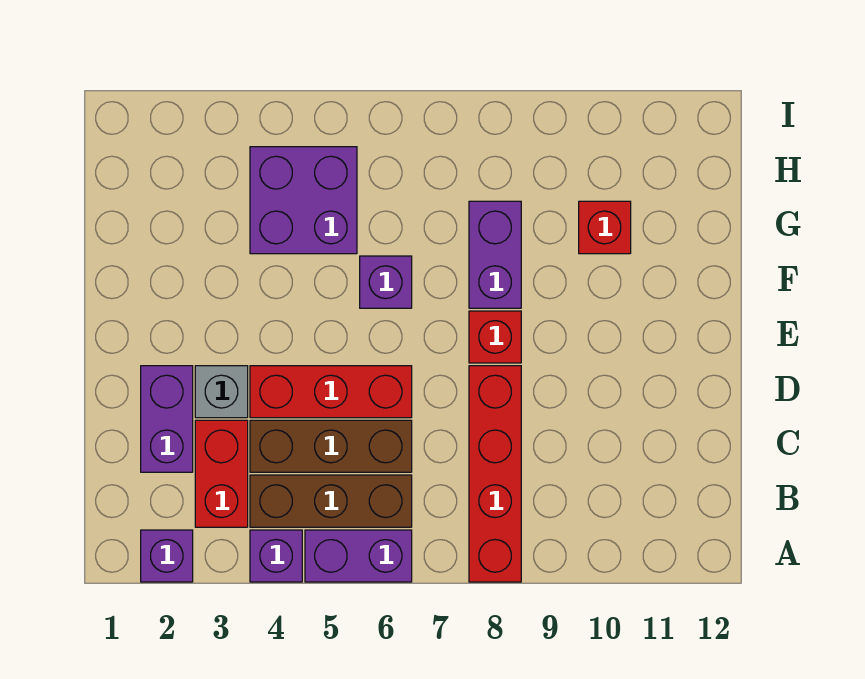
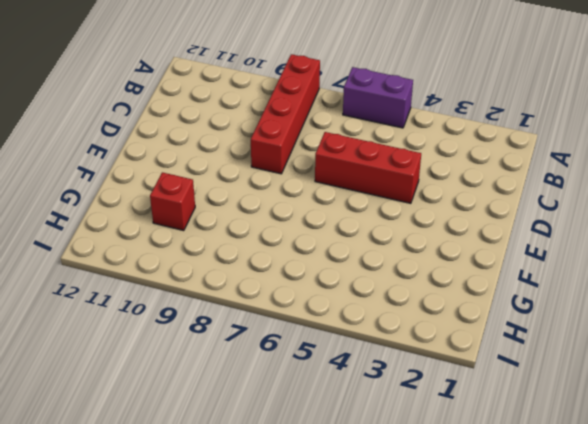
none -> purple brick A2 level 1
none -> purple brick A4 level 1
none -> red brick B3:C3 level 1

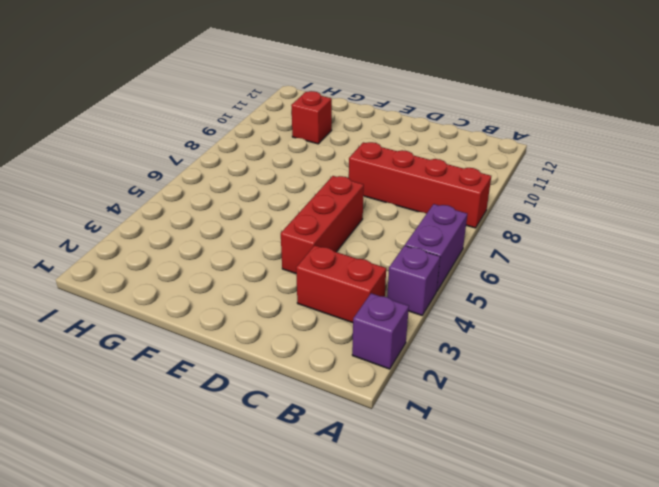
none -> brown brick B4:B6 level 1
none -> purple brick C2:D2 level 1
none -> brown brick C4:C6 level 1

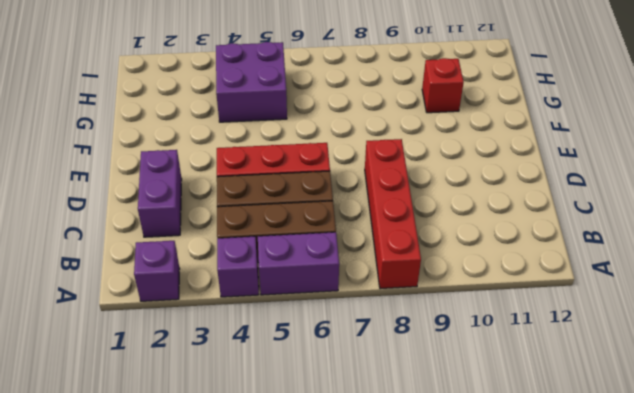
none -> red brick B3:C3 level 1
none -> grey brick D3 level 1
none -> red brick E8 level 1

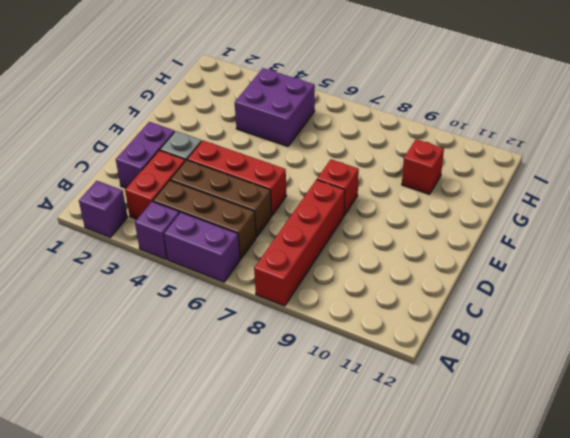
none -> purple brick F6 level 1
none -> purple brick F8:G8 level 1

